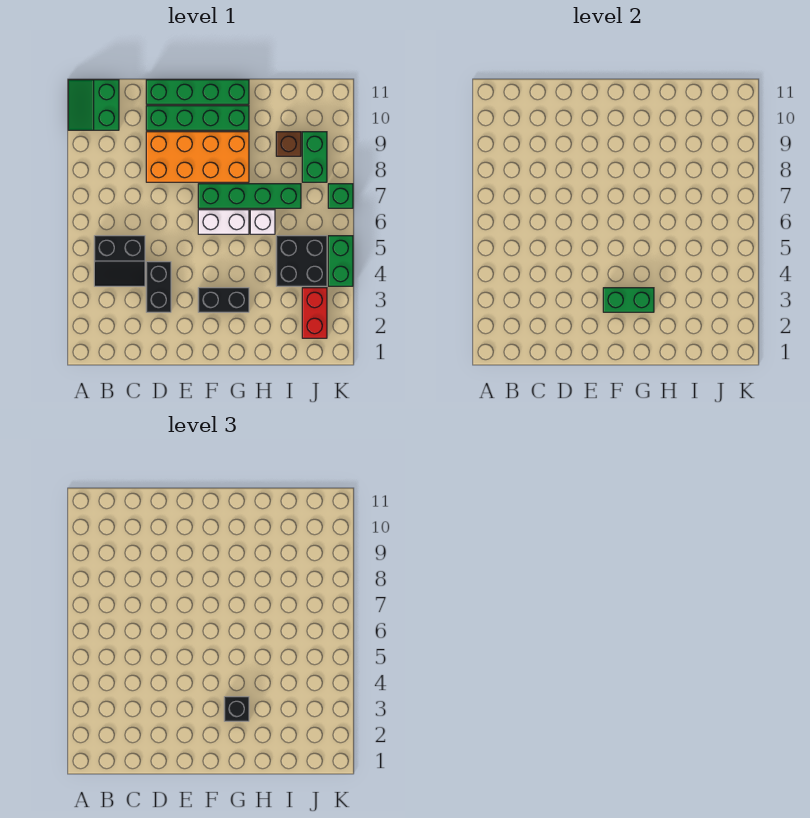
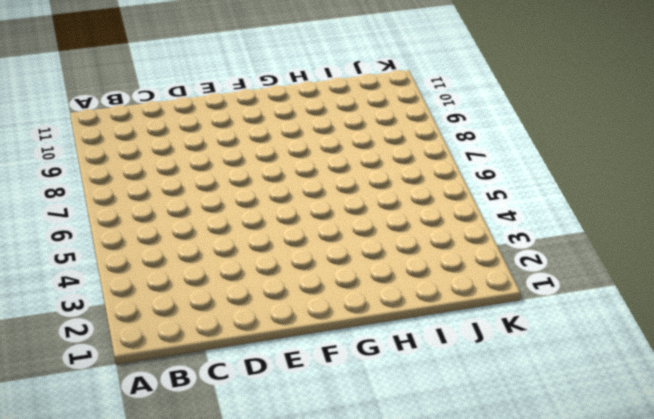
none -> green slope A10:B11 level 1 top B
none -> black slope B4:C5 level 1 top 5
none -> black brick D3:D4 level 1

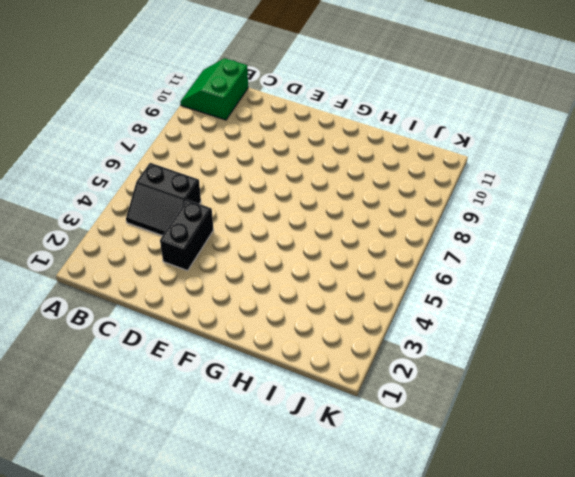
none -> orange brick D8:G9 level 1
none -> green brick D10:G10 level 1
none -> green brick D11:G11 level 1

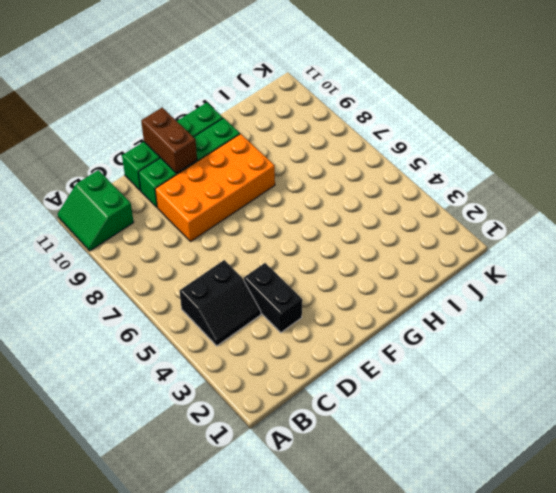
brown brick E10:E11 level 2 -> none
none -> black brick F3:G3 level 1
none -> white brick F6:G6 level 1
none -> green brick F7:I7 level 1

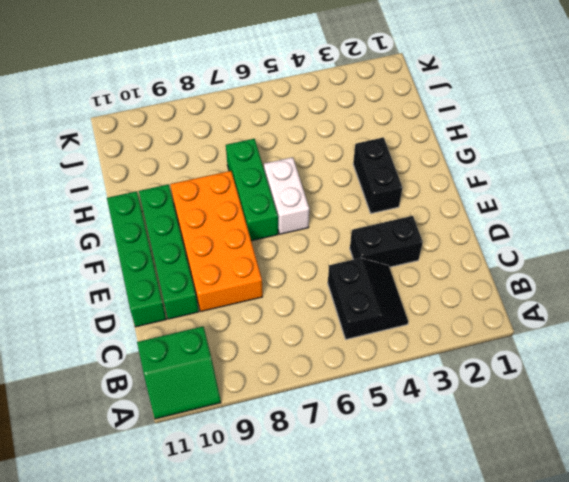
green brick F7:H7 level 1 -> green brick F7:I7 level 1
none -> white brick H6 level 1
none -> black brick I4:J5 level 1
none -> brown brick I9 level 1

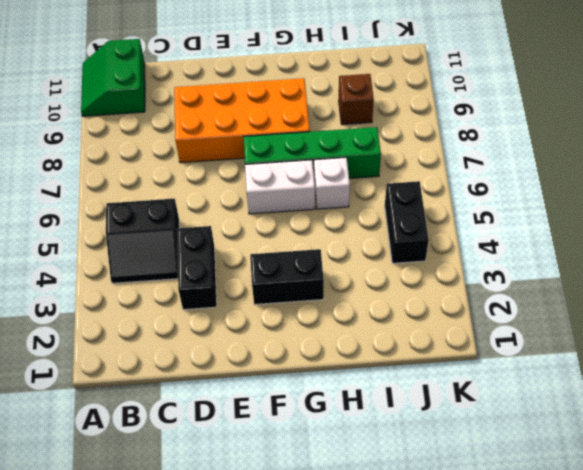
black brick J4:J5 level 1 -> black brick I4:J5 level 1
none -> green brick D10:G10 level 1
none -> green brick D11:G11 level 1
none -> red brick J2:J3 level 1

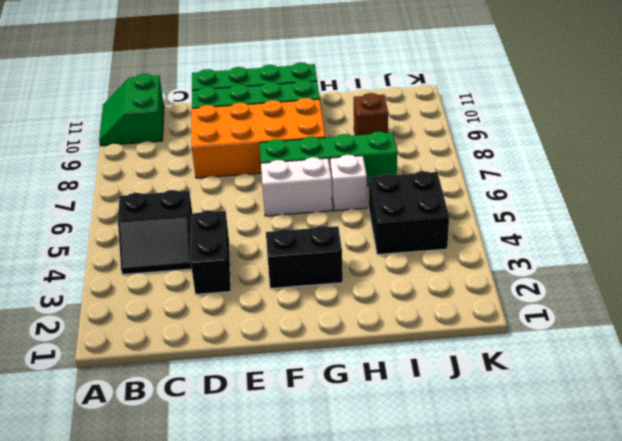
none -> red brick J2:J3 level 1
none -> green brick J8:J9 level 1
none -> green brick K4:K5 level 1

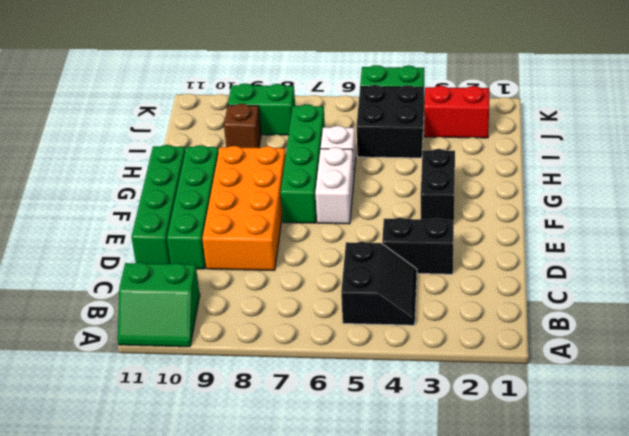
none -> green brick K7 level 1
none -> green brick F3:G3 level 2
none -> black brick G3 level 3

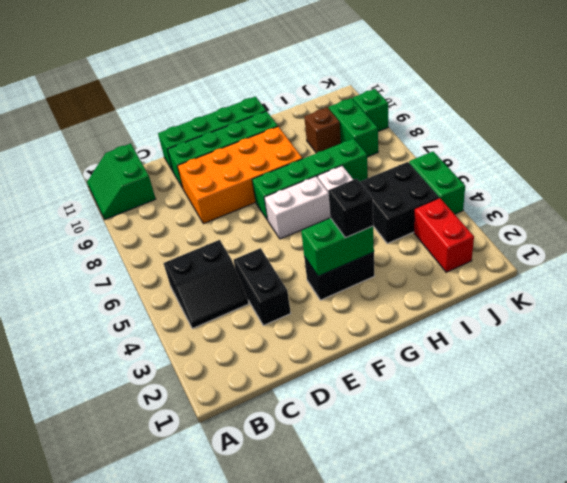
green brick K9 level 1 -> green brick K7 level 1

